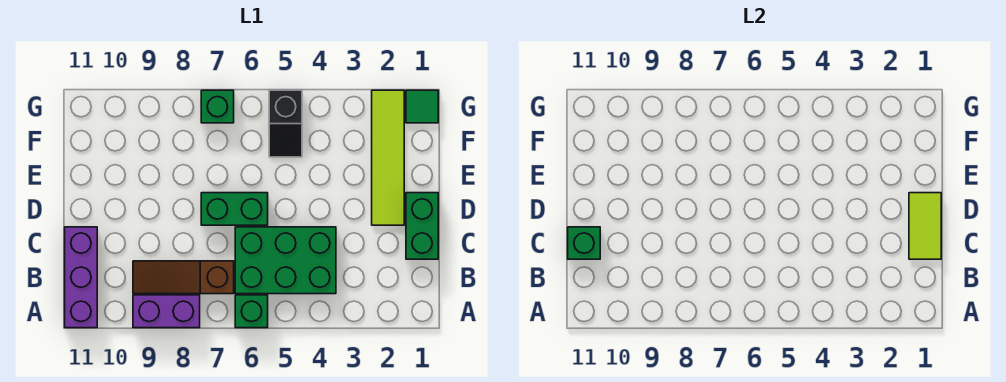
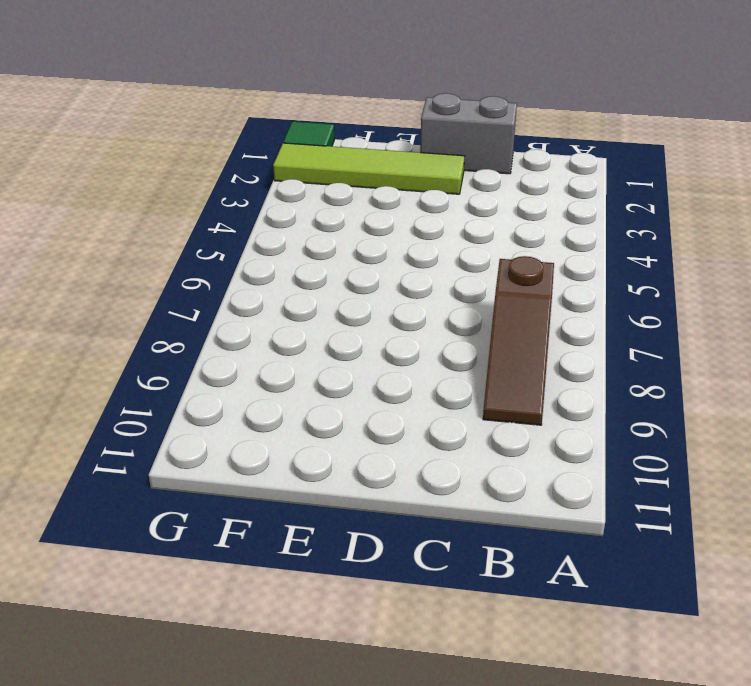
grey brick C1:D1 level 1 -> green brick C1:D1 level 1
none -> green brick A6 level 1
none -> purple brick A8:A9 level 1
none -> purple brick A11:C11 level 1

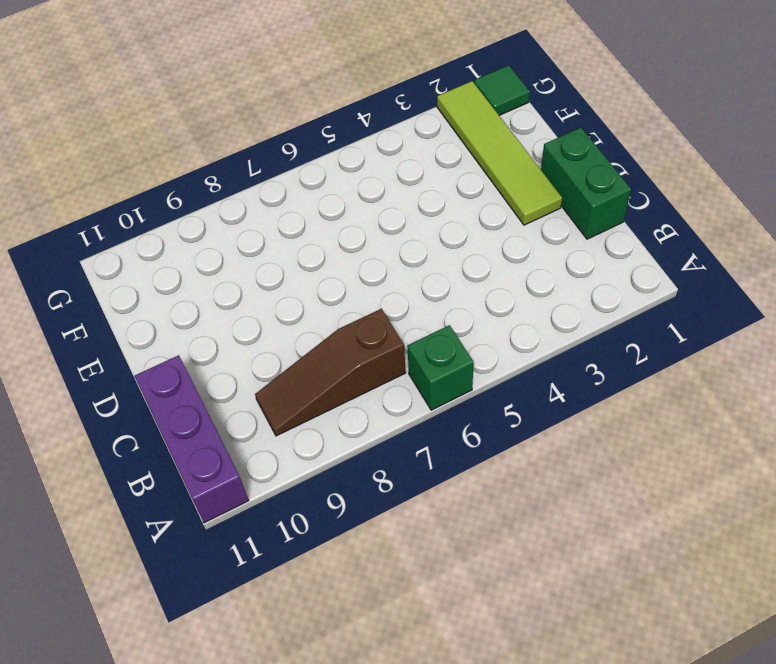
none -> purple brick A8:A9 level 1
none -> green brick B4:C6 level 1
none -> green brick D6:D7 level 1

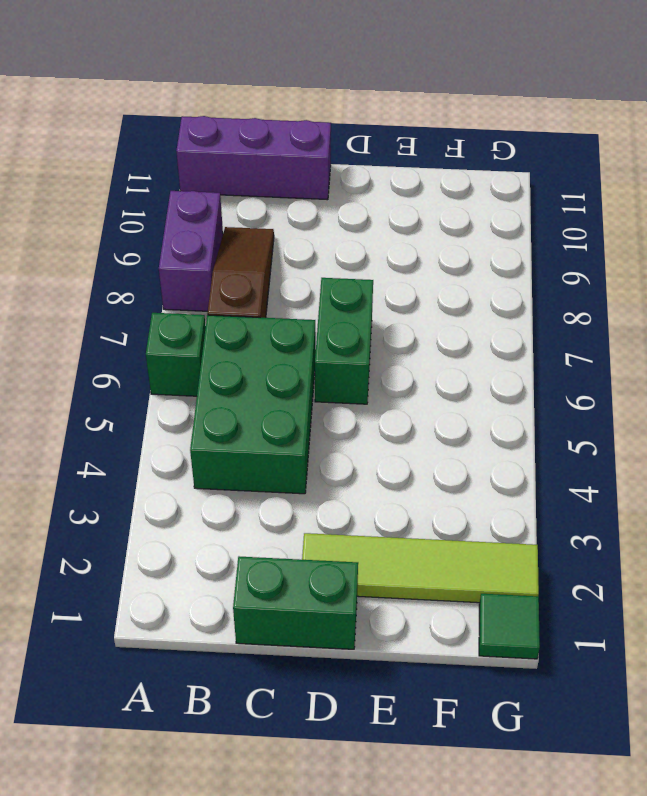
none -> black slope F5:G5 level 1 top G
none -> green brick G7 level 1
none -> lime tile C1:D1 level 2

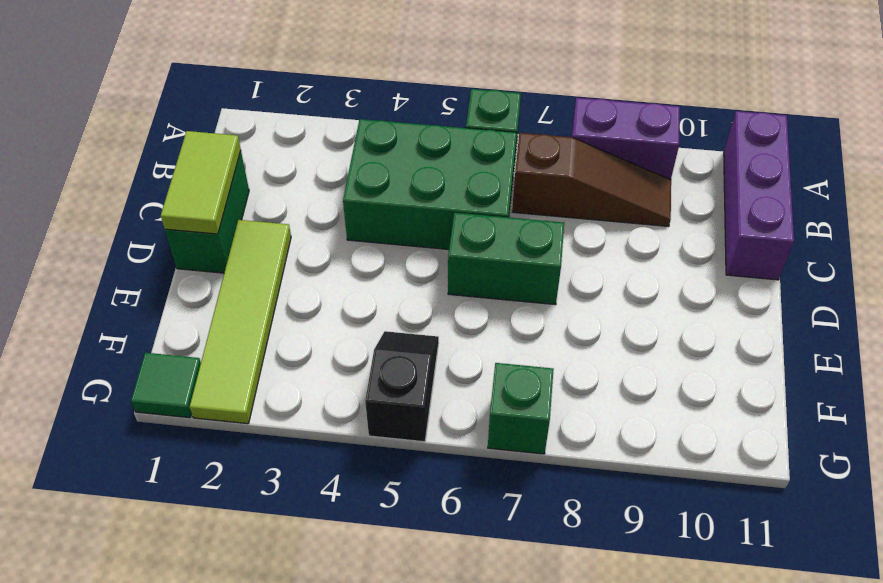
none -> green brick C11 level 2

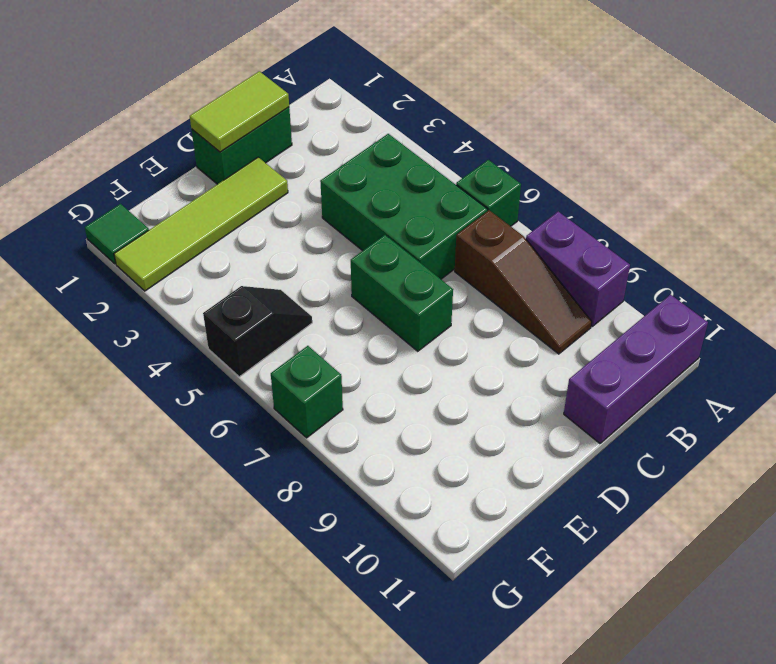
none -> green brick C11 level 2

